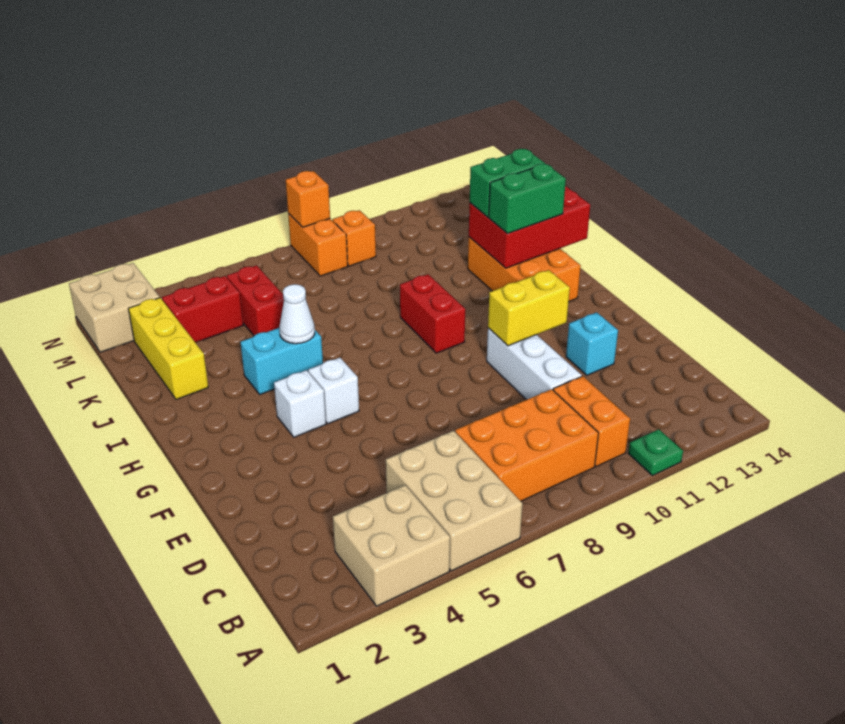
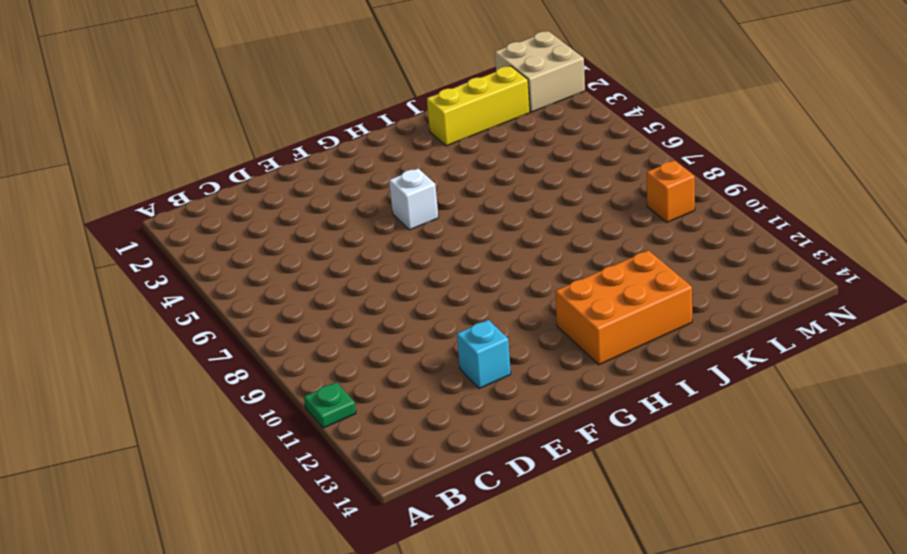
none -> tan brick A3:B4 level 1
none -> tan brick A5:C6 level 1
none -> orange brick B7:C9 level 1

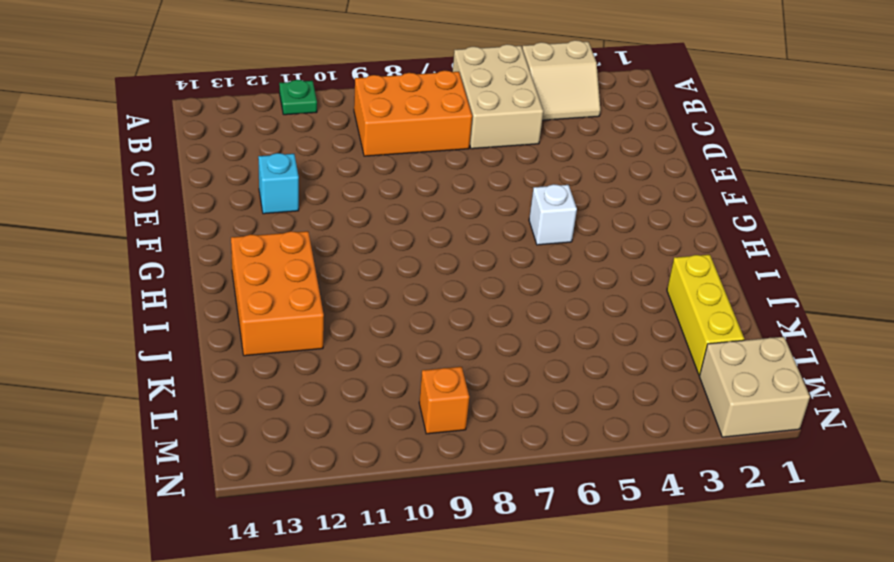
tan slope A3:B4 level 1 top A -> tan brick A3:B4 level 1
none -> orange brick B10:C10 level 1
none -> white brick D10:F10 level 1
none -> white brick G4 level 1

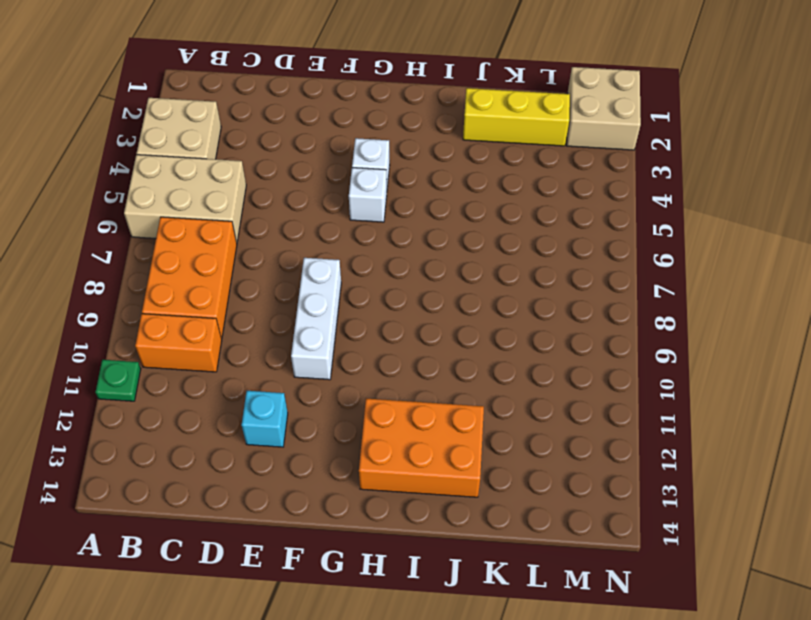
white brick F8:F10 level 1 -> white brick D10:F10 level 1
none -> red brick H9:I9 level 1
none -> cyan brick I4:I5 level 1
none -> red brick K5:L5 level 1

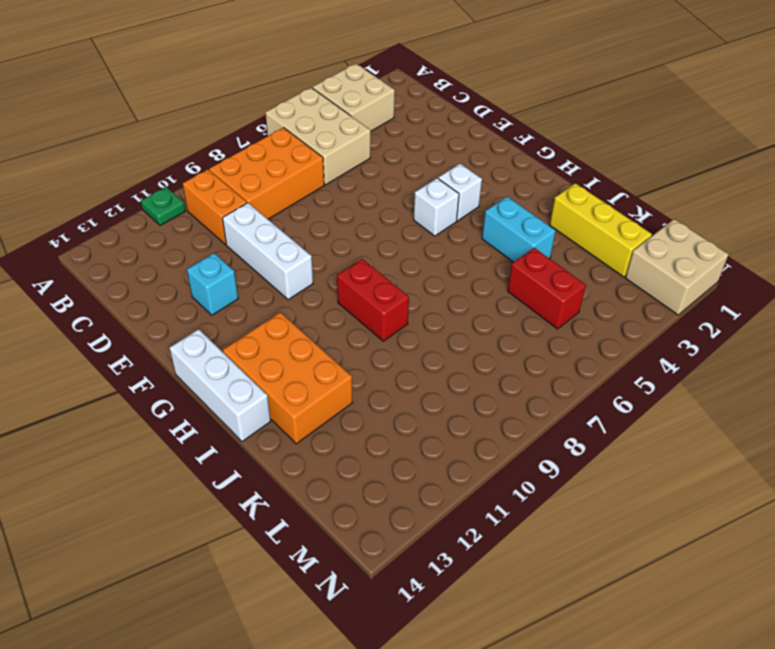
white brick G14:I14 level 1 -> none
cyan brick I4:J4 level 1 -> cyan brick I4:I5 level 1
none -> red brick L3:L4 level 1
none -> orange brick M8:N8 level 1
none -> orange brick M9 level 1

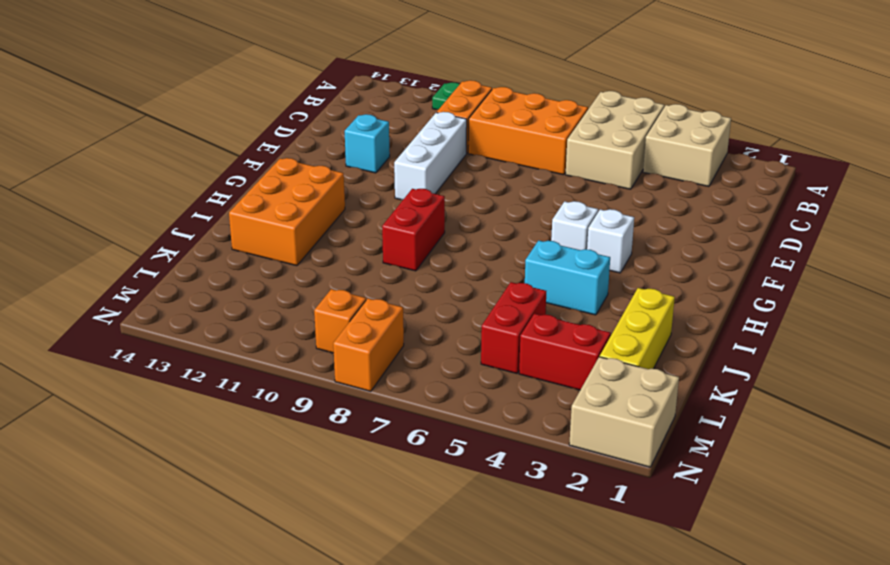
none -> yellow brick F10:F11 level 2
none -> white cone I5 level 2
none -> red brick I12:J14 level 2

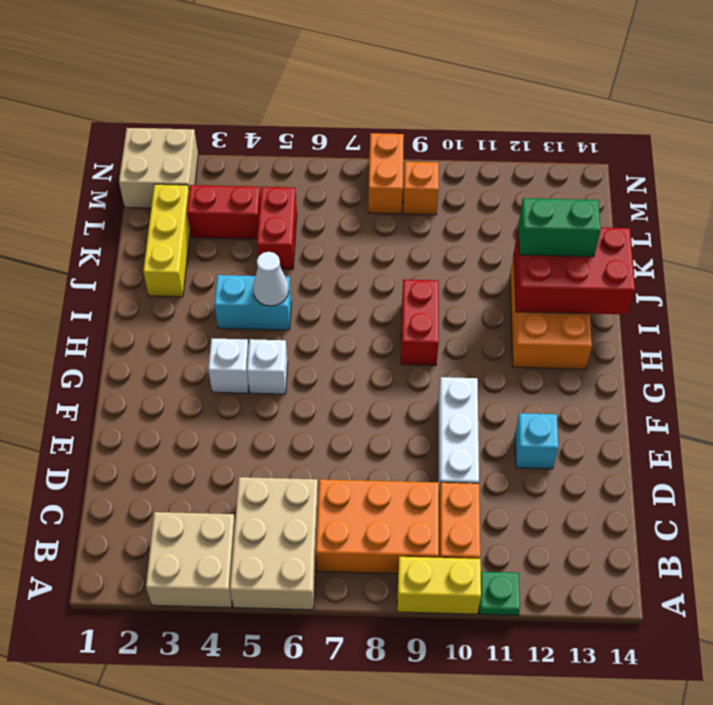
yellow brick A9:A10 level 1 -> yellow brick F10:F11 level 2
none -> orange brick N8 level 2
none -> green brick I12:I13 level 3

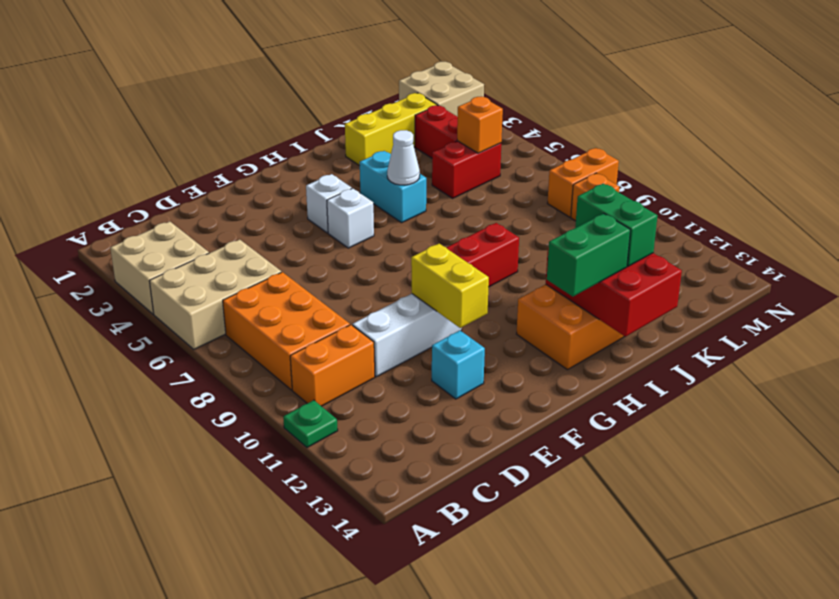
green brick H13:I13 level 3 -> green brick I12:I13 level 3
orange brick L5 level 2 -> orange brick N8 level 2

